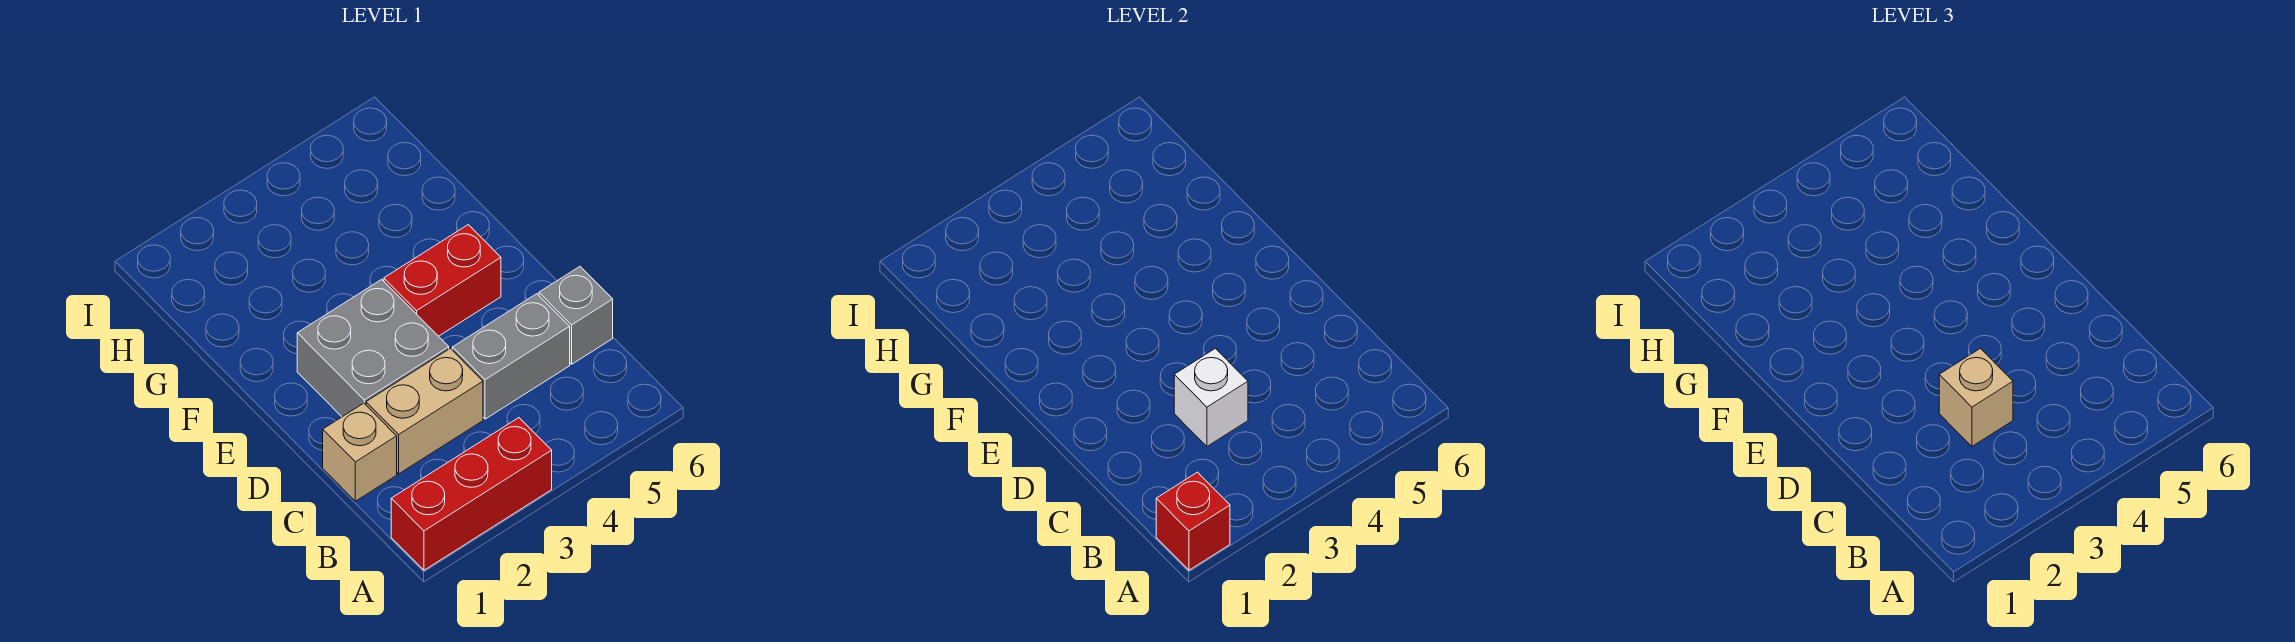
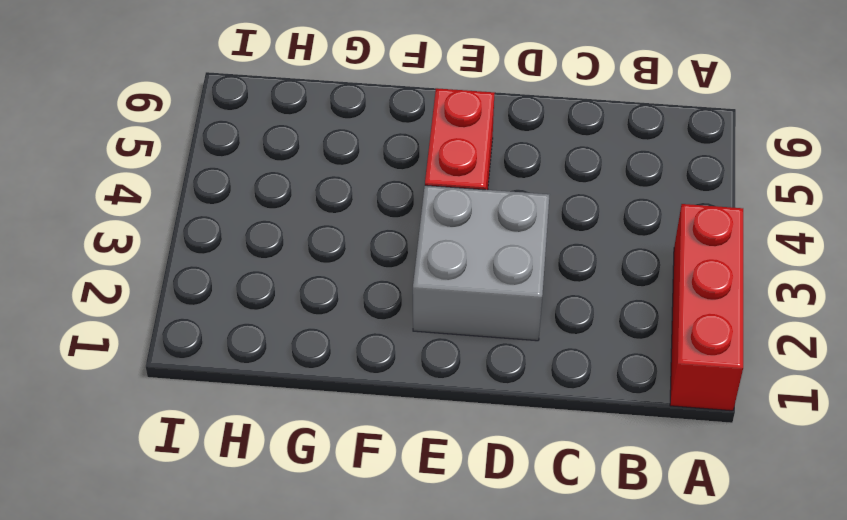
none -> tan brick C1 level 1
none -> tan brick C2:C3 level 1

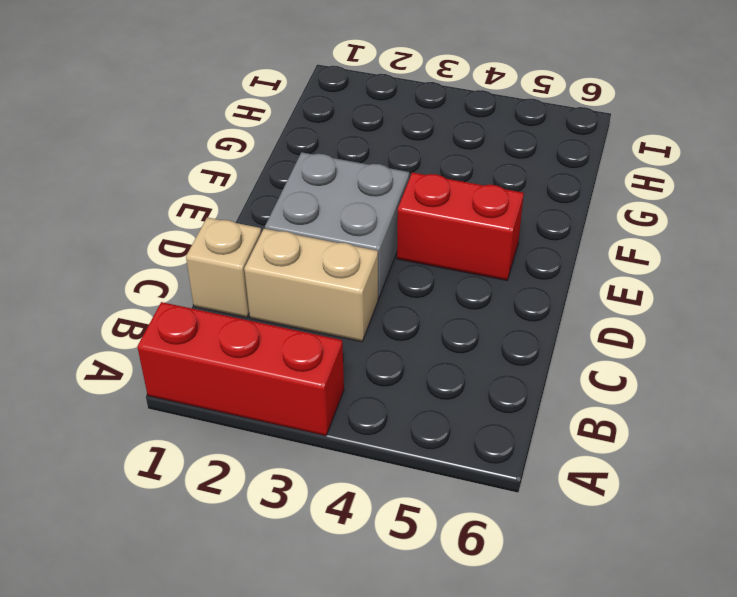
none -> grey brick C4:C5 level 1
none -> grey brick C6 level 1

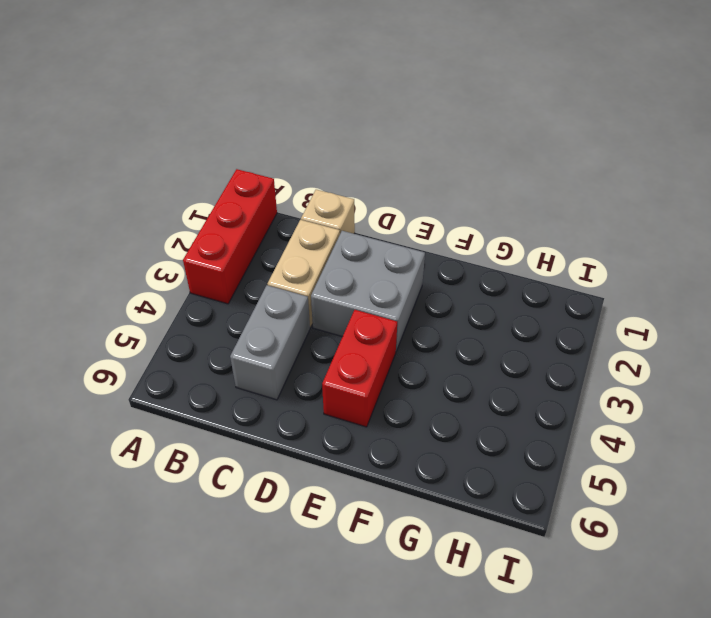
none -> grey brick C6 level 1
none -> red brick A1 level 2

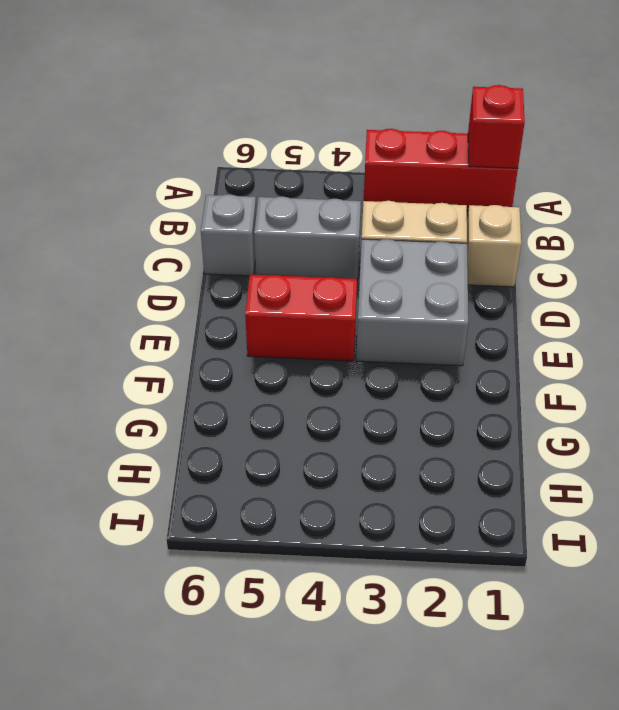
none -> white brick C3 level 2
none -> tan brick C3 level 3

